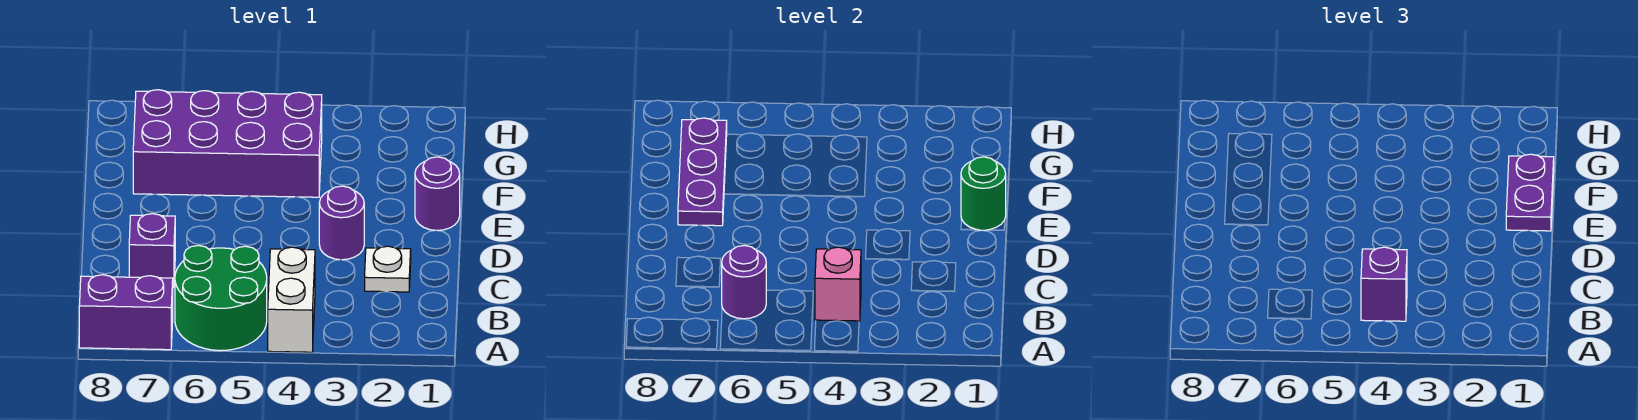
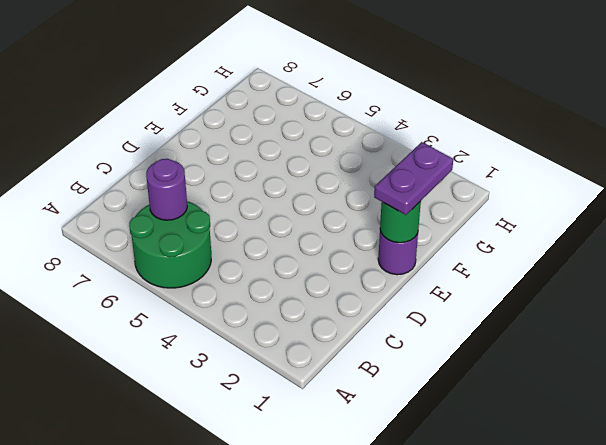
none -> white brick A4:B4 level 1
none -> purple brick A7:A8 level 1
none -> white plate C2 level 1

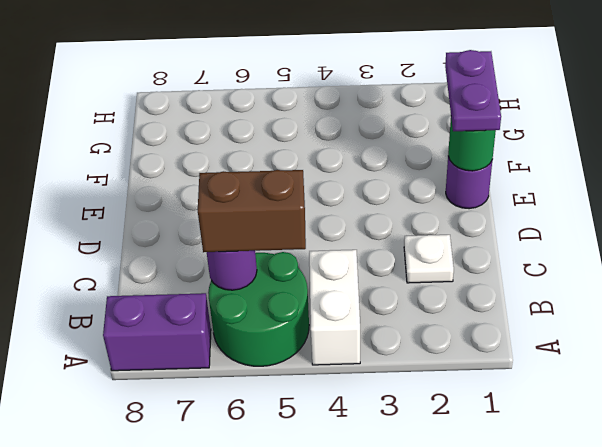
brown brick B5:B6 level 3 -> none
none -> purple brick C7 level 1
none -> purple round brick D3 level 1
none -> purple brick F4:G7 level 1

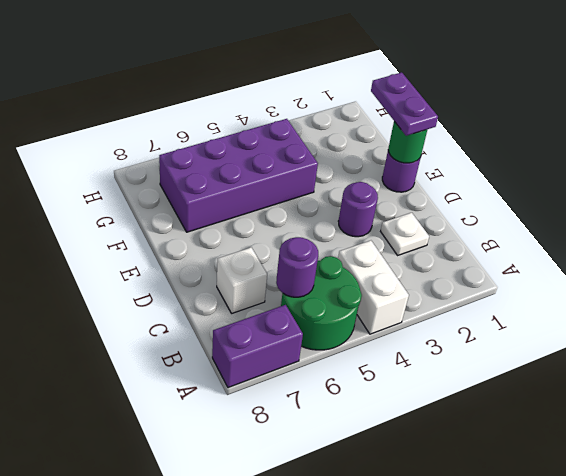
white brick C7 level 1 -> purple brick C7 level 1
none -> pink brick B4 level 2
none -> purple plate E7:G7 level 2
none -> purple brick B4 level 3

